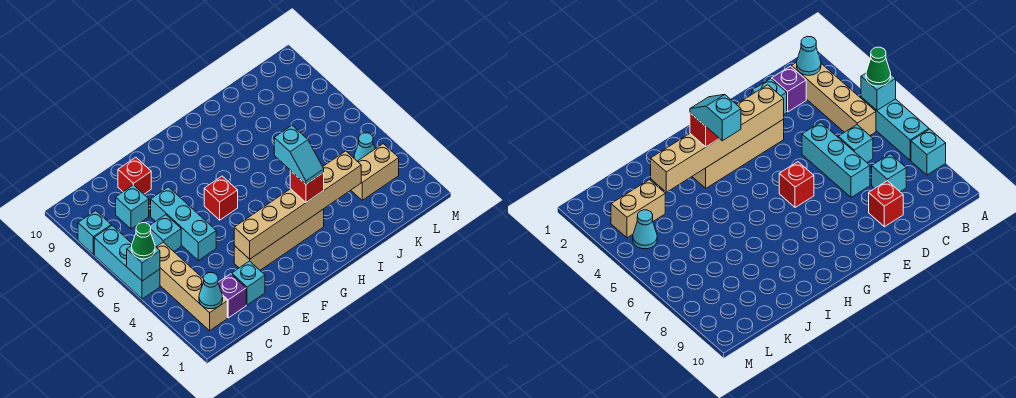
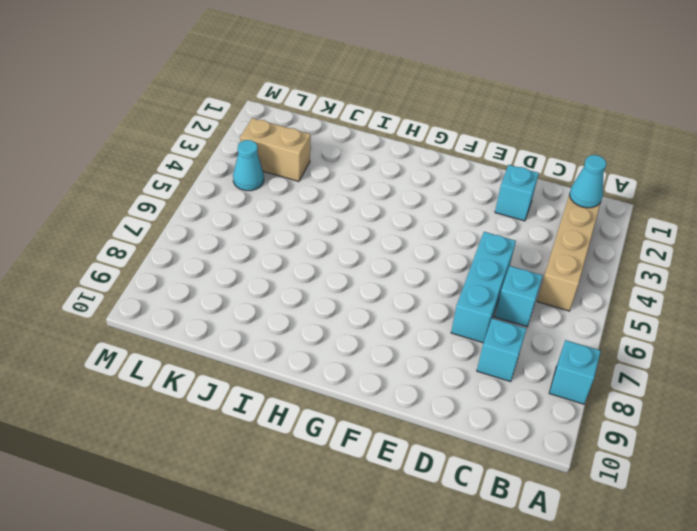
none -> cyan brick A5:A7 level 1
none -> purple brick C2 level 1
none -> red brick D9 level 1

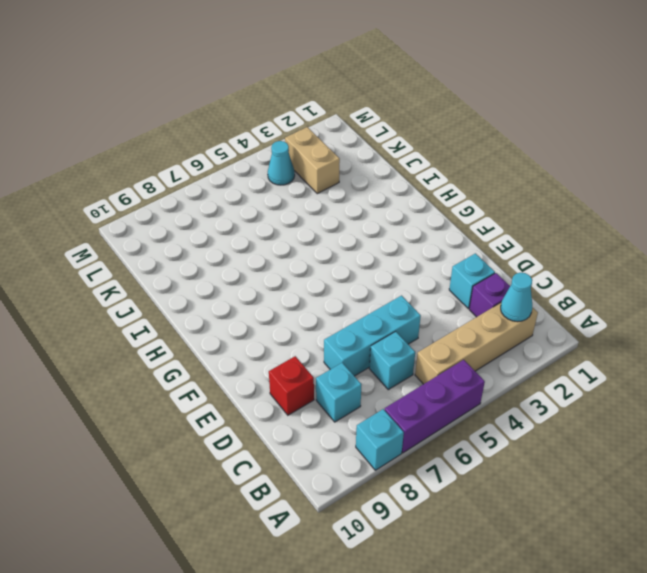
purple brick A5:A7 level 1 -> cyan brick A5:A7 level 1
none -> tan brick E3:H3 level 1
none -> red brick F6 level 1
none -> cyan brick A5 level 2

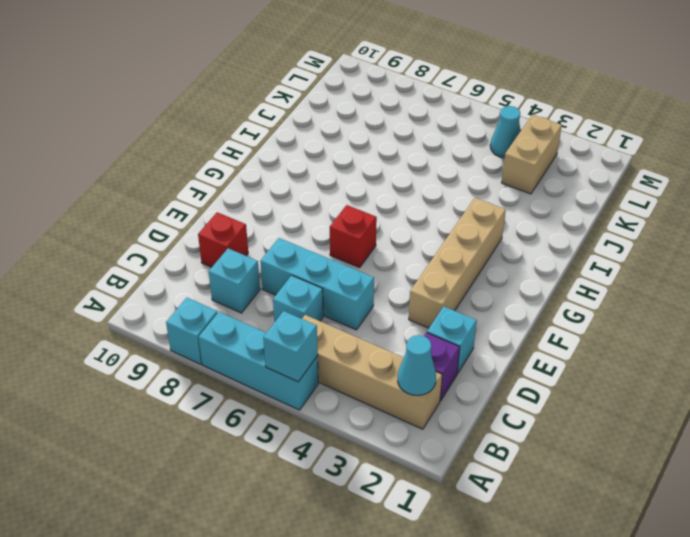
none -> tan brick E3:J3 level 2
none -> green cone A5 level 3
none -> red brick H3 level 3

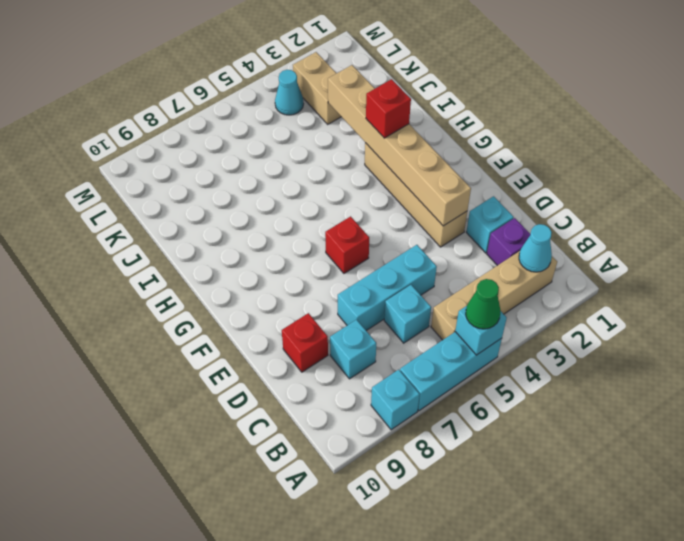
none -> cyan slope H3:H4 level 4 top 4

